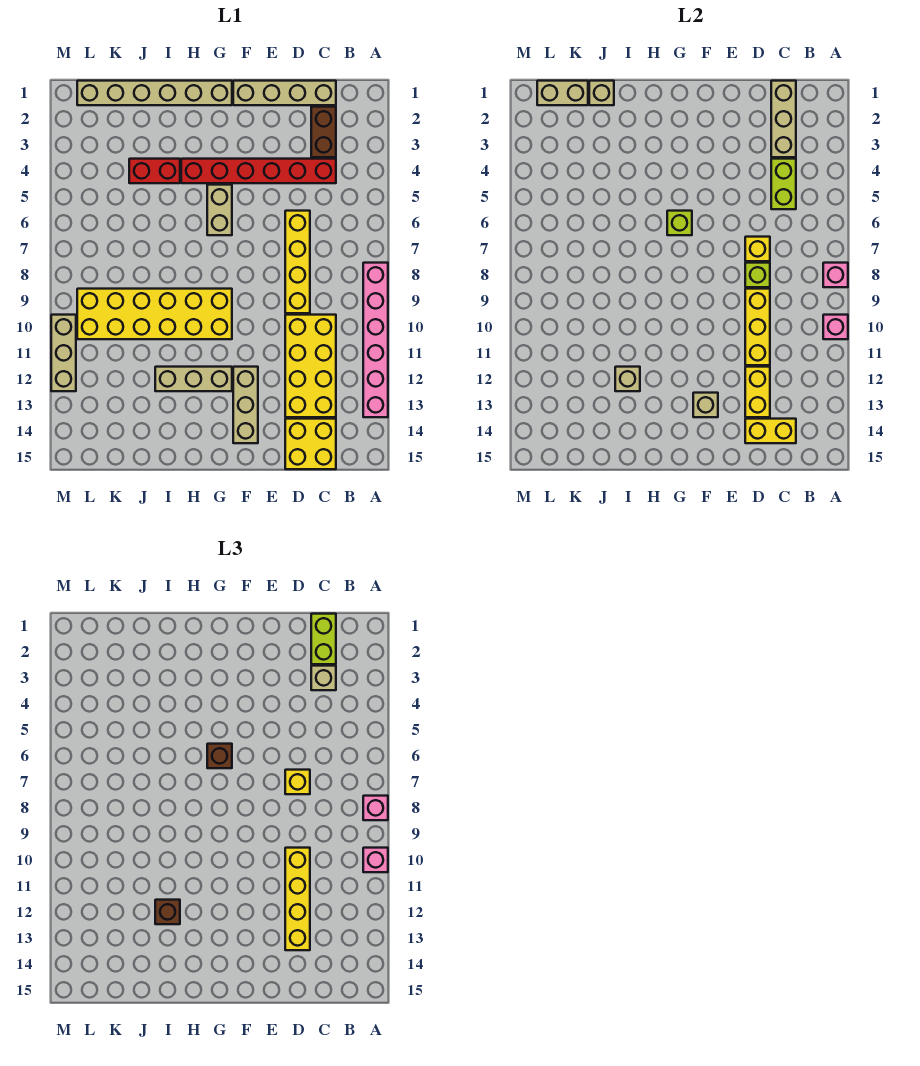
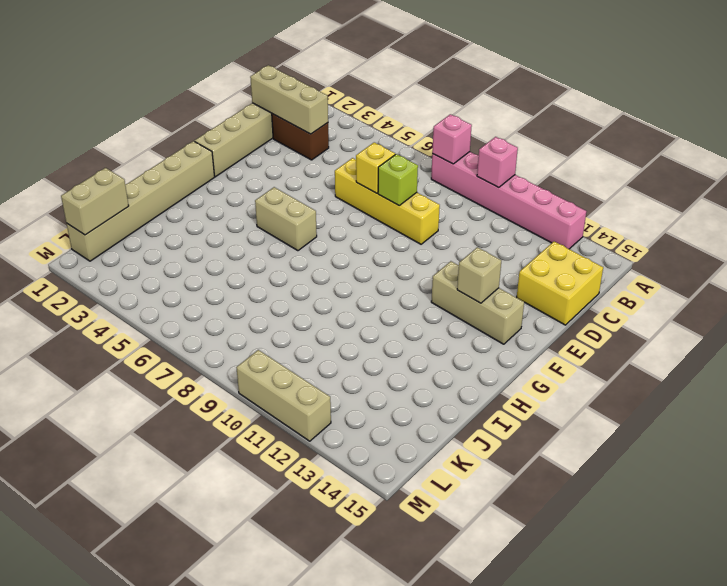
none -> red brick C4:H4 level 1
none -> yellow brick C10:D13 level 1
none -> yellow brick G9:L10 level 1
none -> tan brick G12:I12 level 1

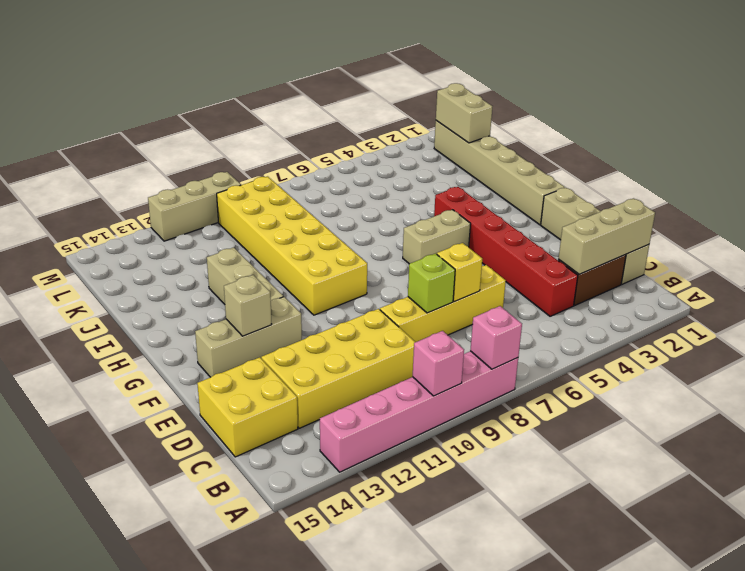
none -> red brick I4:J4 level 1
none -> lime brick C4:C5 level 2
none -> yellow brick C14:D14 level 2
none -> yellow brick D9:D11 level 2

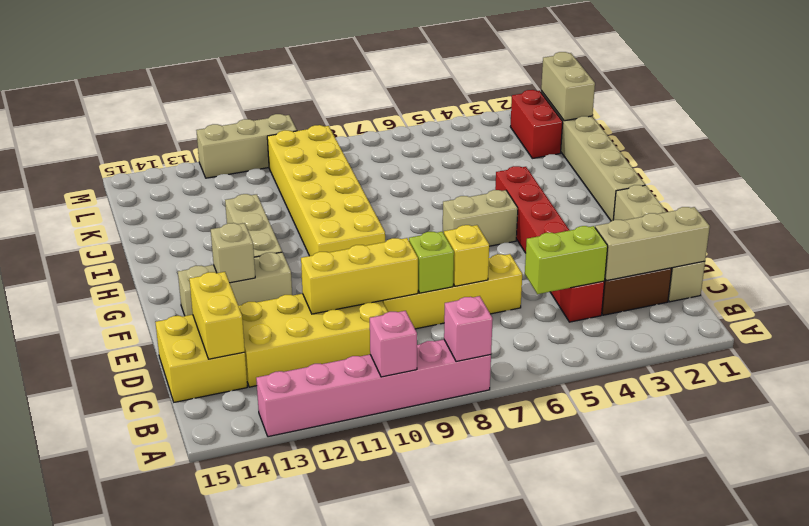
red brick K2:L2 level 1 -> red brick I4:J4 level 1
none -> yellow brick D12:D13 level 2
none -> lime brick G6 level 2
none -> tan brick I12 level 2
none -> tan brick J1 level 2

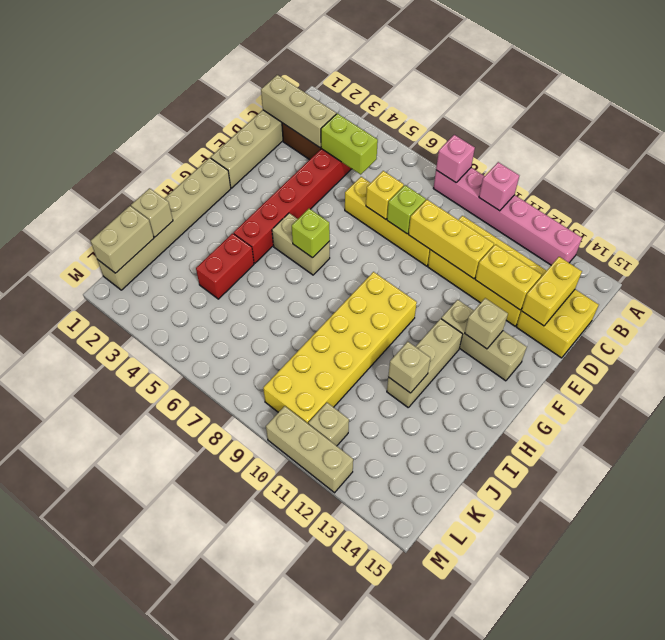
tan brick L11 level 1 -> tan brick C3 level 3
none -> pink brick A8 level 3
none -> pink brick A10 level 3
none -> lime brick C1:C2 level 3
none -> yellow brick D7 level 3

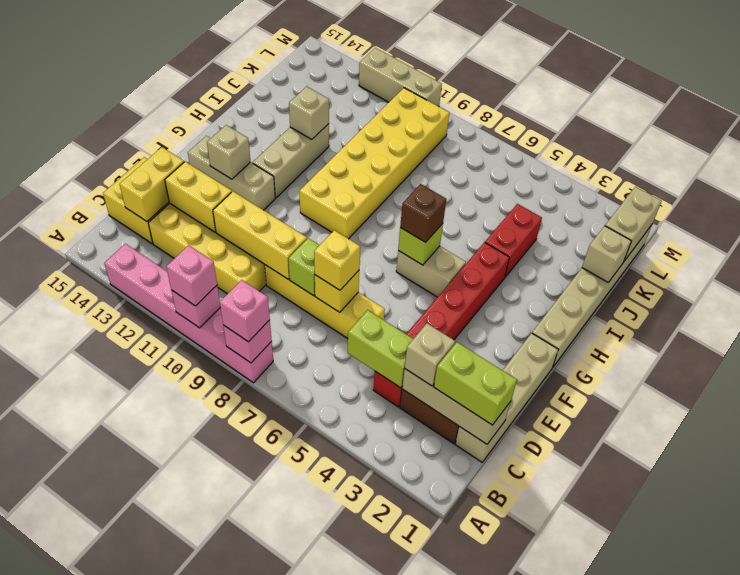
none -> yellow brick D10:D13 level 3
none -> brown brick I12 level 3

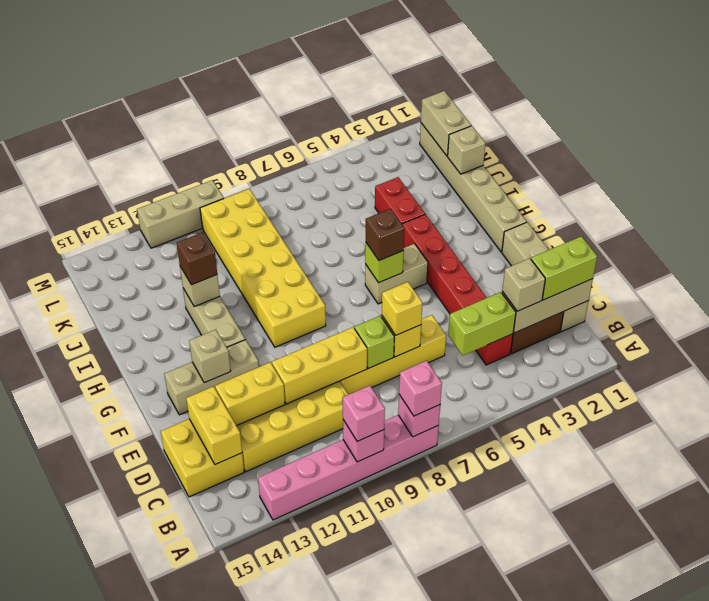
none -> yellow brick D10:D13 level 3

